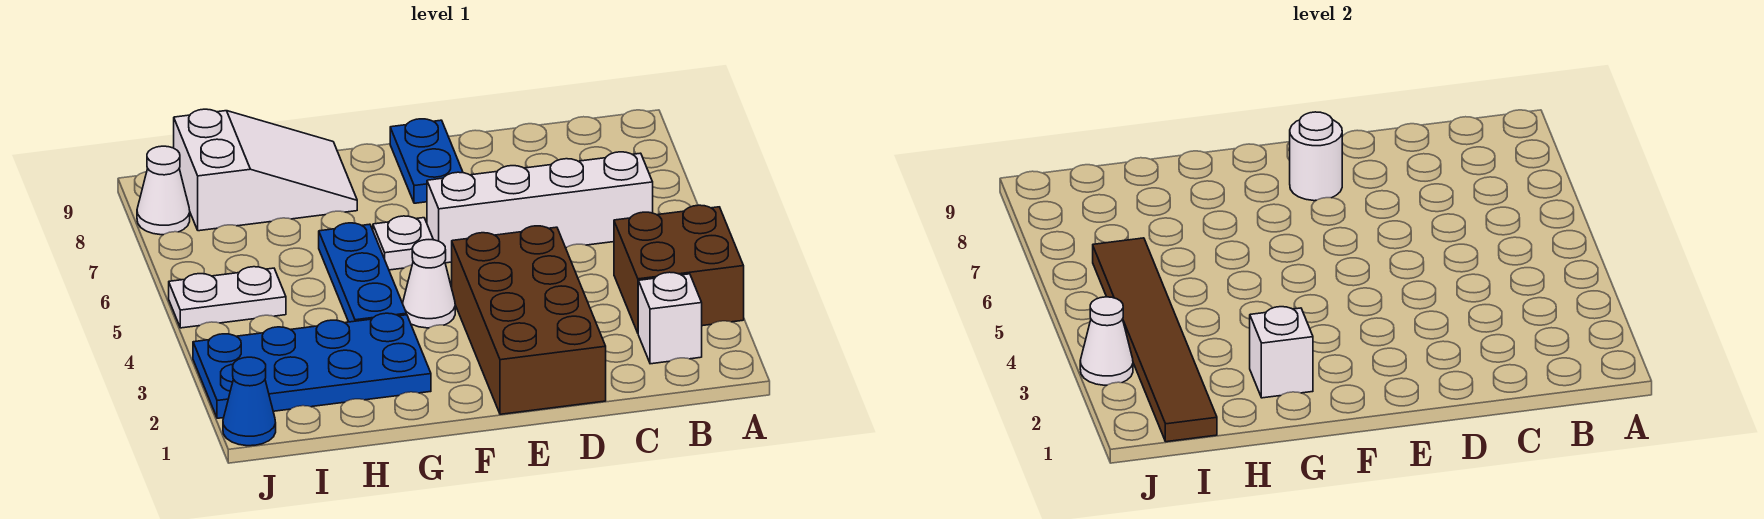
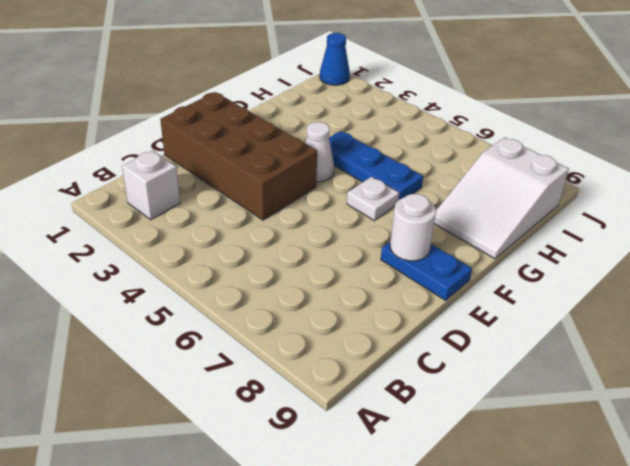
none -> brown brick A3:B4 level 1
none -> white brick B6:E6 level 1
none -> blue plate G2:J3 level 1

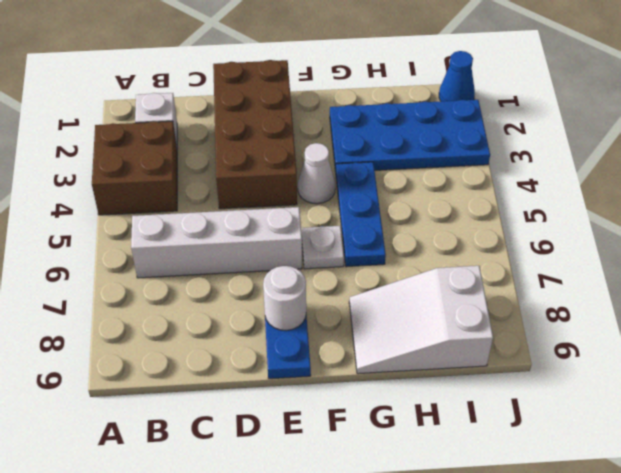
none -> white plate I5:J5 level 1
none -> white cone J8 level 1
none -> white brick G2 level 2

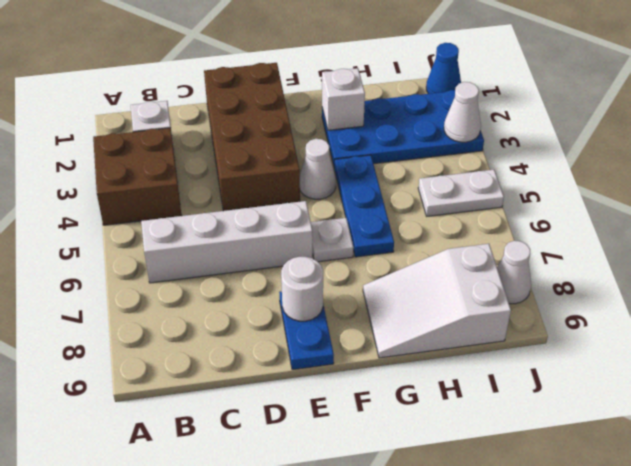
none -> brown tile I1:I6 level 2

